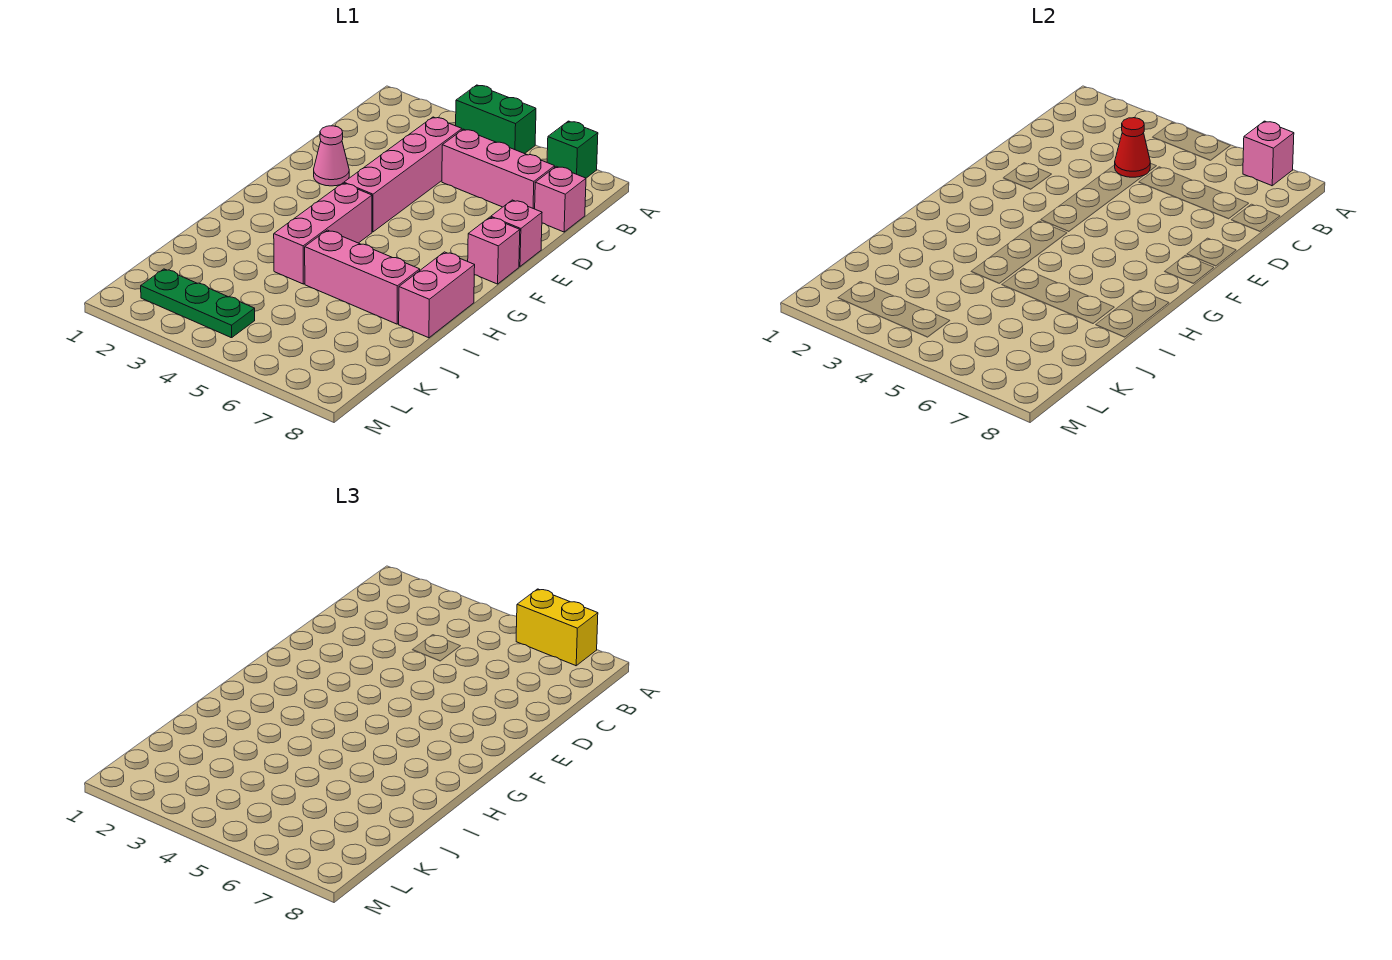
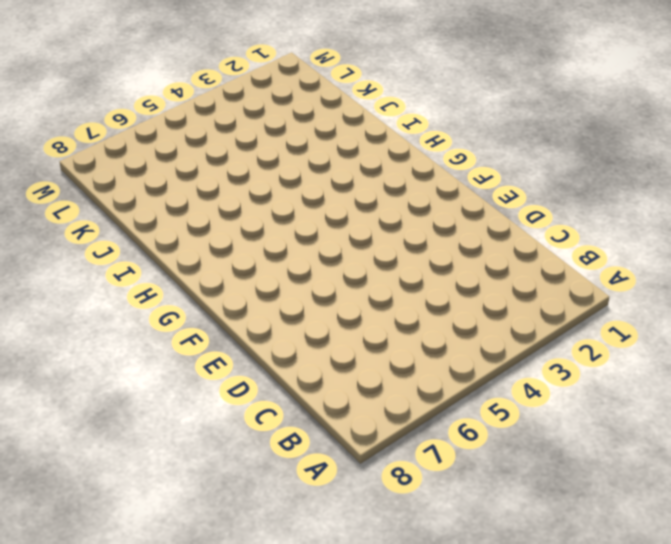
none -> green brick A4:A5 level 1
none -> green brick A7 level 1
none -> pink brick C4:F4 level 1

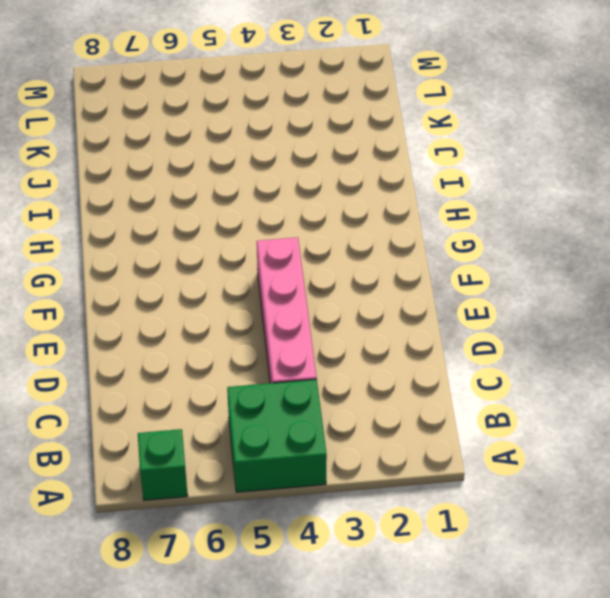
green brick A4:B5 level 1 -> green brick A4:A5 level 1
none -> pink brick C5:C7 level 1
none -> pink brick C8 level 1
none -> pink cone E2 level 1

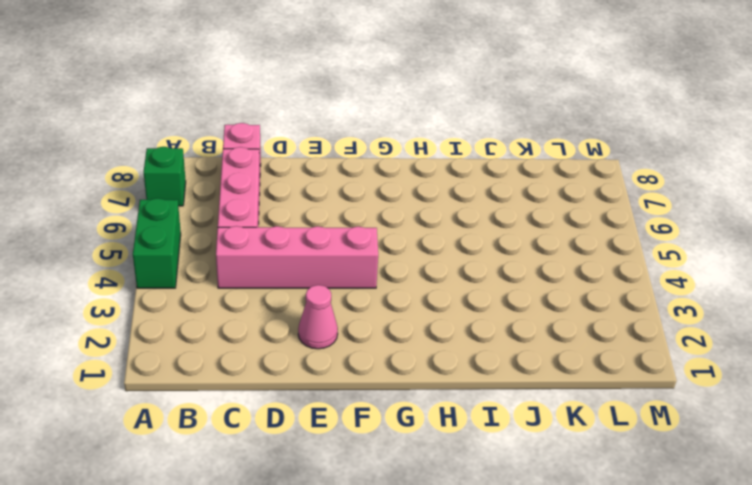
none -> pink brick E8 level 1
none -> pink brick F8 level 1
none -> pink brick G4:I4 level 1

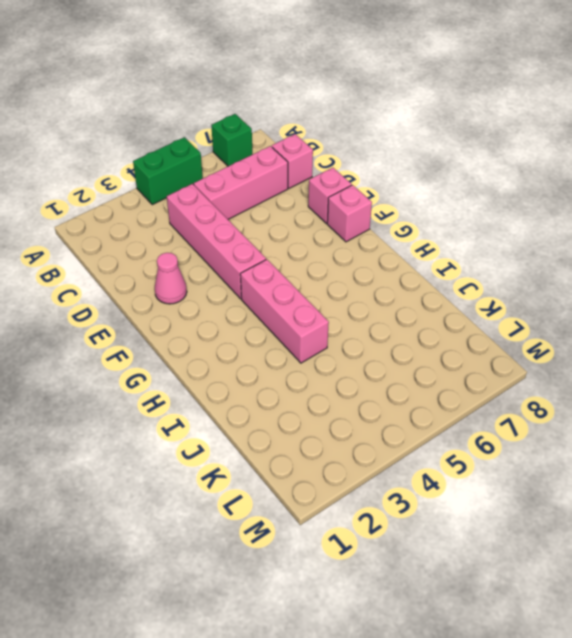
none -> pink brick H8:I8 level 1
none -> pink brick I5:I7 level 1
none -> green plate L2:L4 level 1

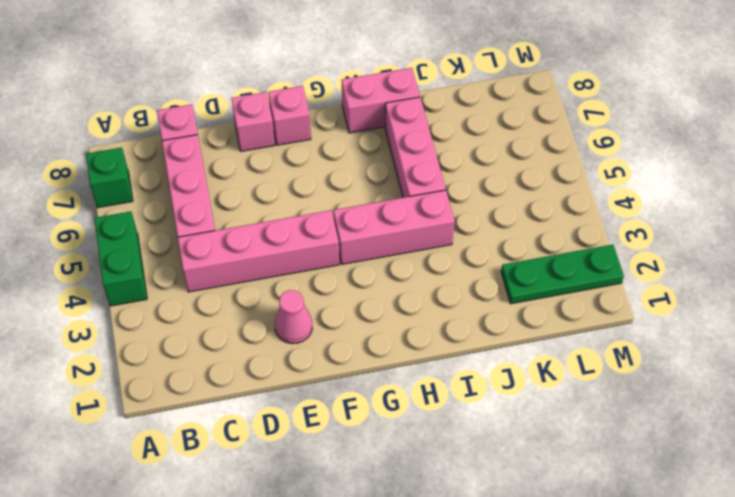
green plate K2:M2 level 1 -> green plate L2:L4 level 1
none -> pink brick A7 level 2
none -> red cone C4 level 2
none -> yellow brick A6:A7 level 3

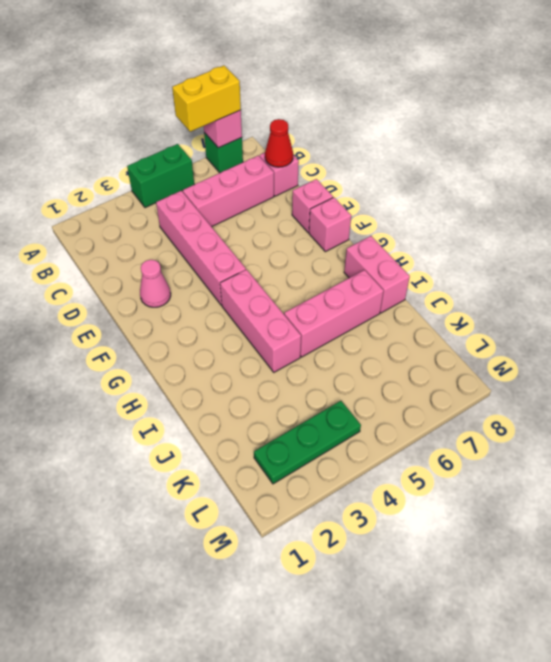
red cone C8 level 2 -> red cone C4 level 2

